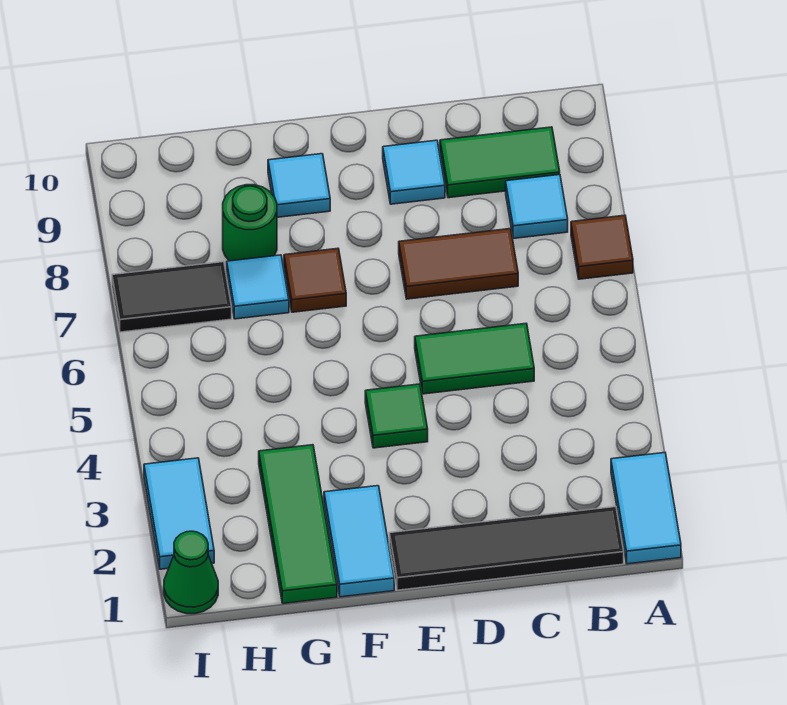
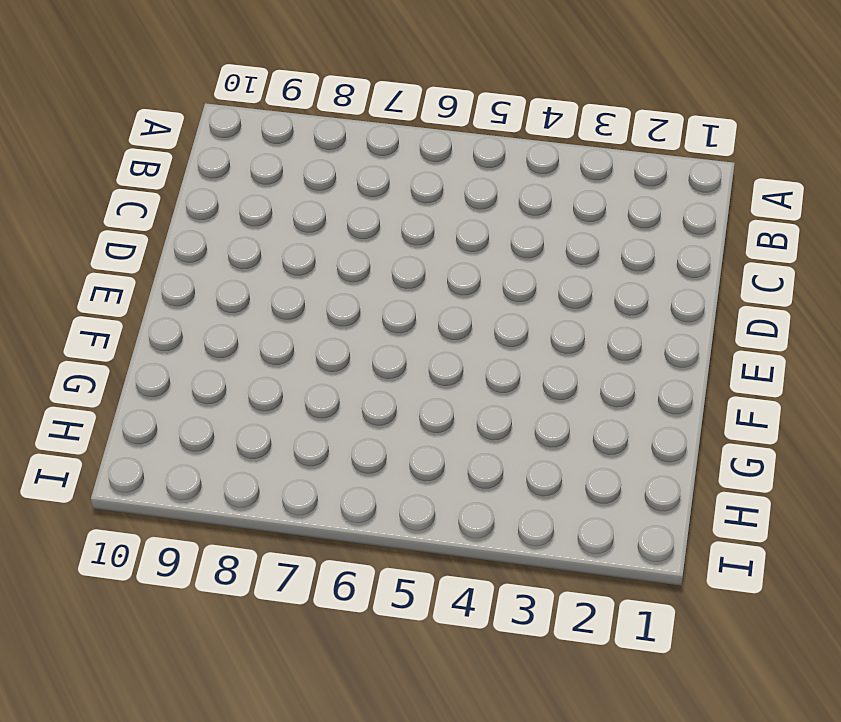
none -> cyan tile A1:A2 level 1
none -> brown tile A7 level 1
none -> black tile B1:E1 level 1

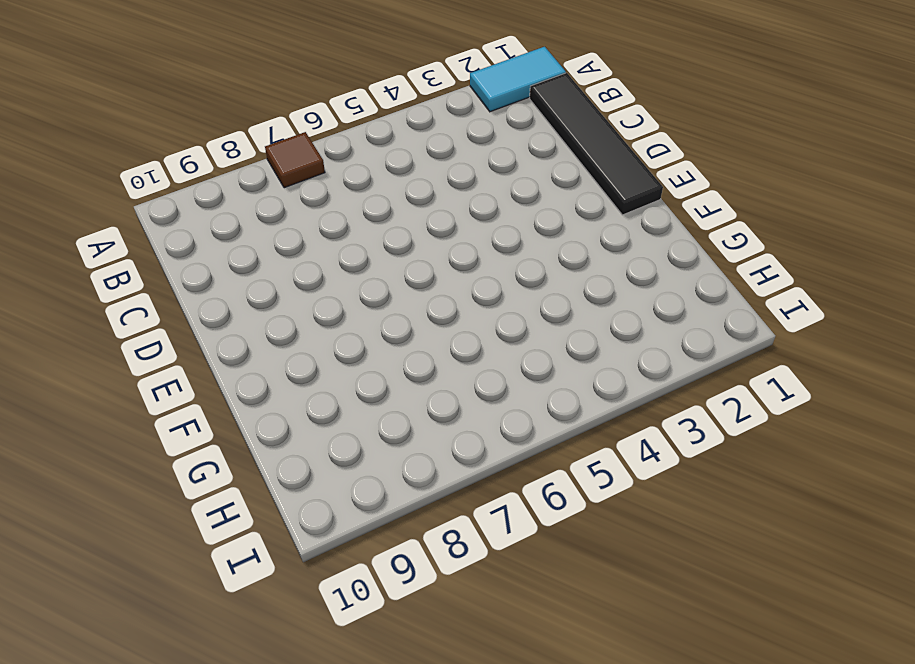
none -> cyan tile B8 level 1
none -> green tile B9:C9 level 1
none -> green tile C5:D5 level 1

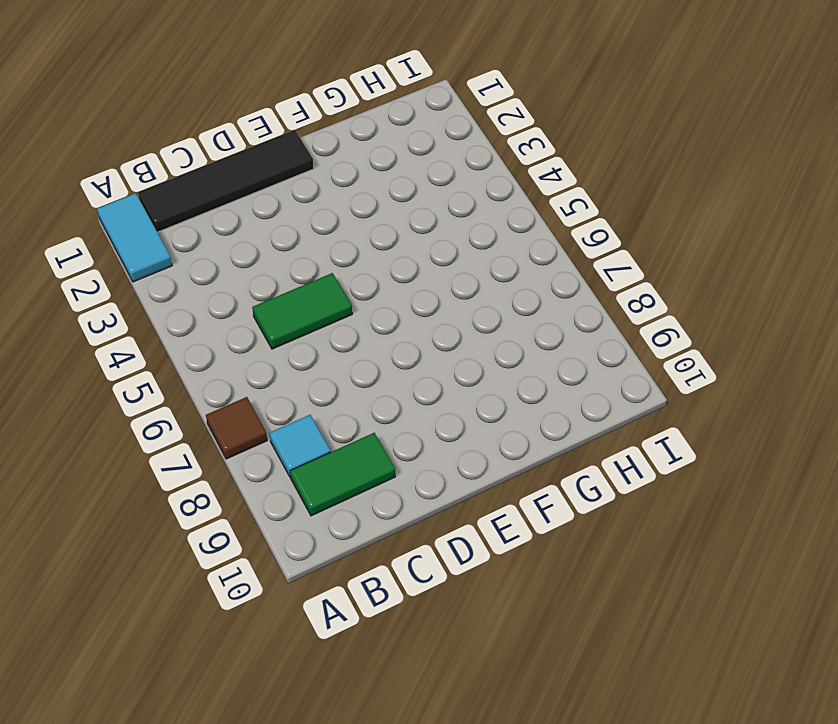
none -> brown tile C7:D7 level 1
none -> cyan tile D9 level 1
none -> green tile E4 level 1

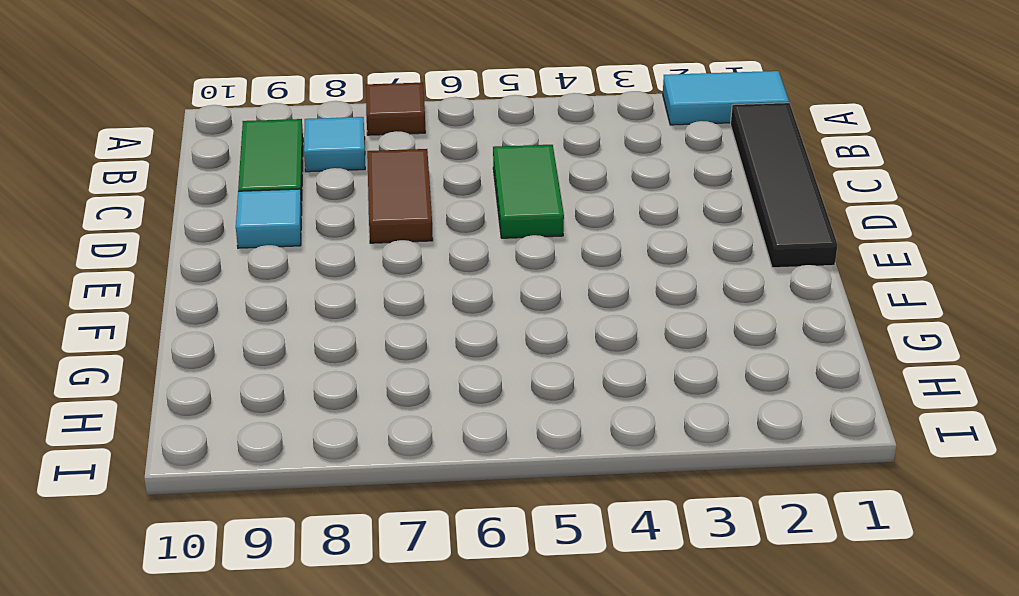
none -> green tile E4 level 1
none -> cyan tile F1:F2 level 1
none -> brown tile F7 level 1

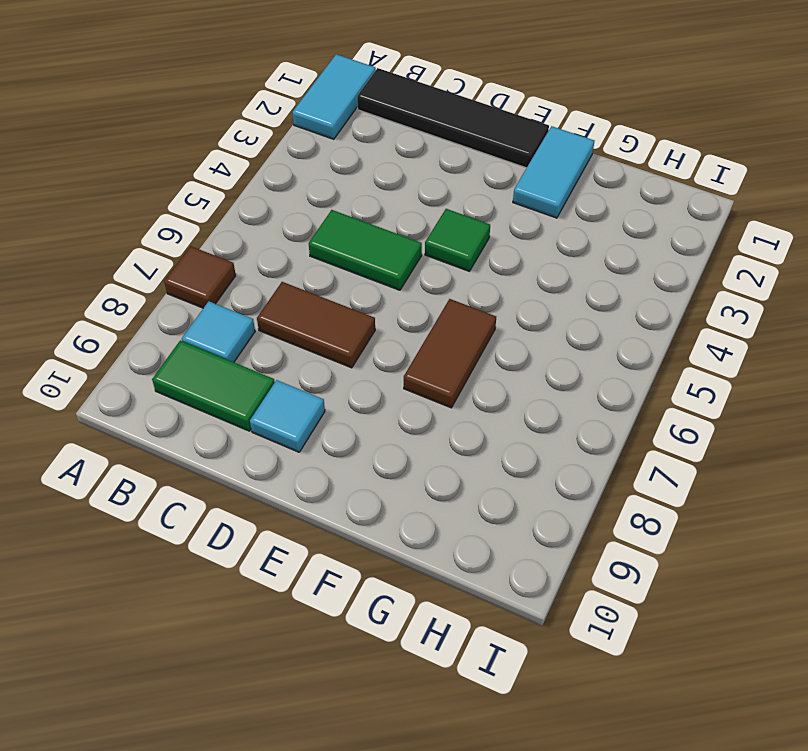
brown tile F6:F7 level 1 -> brown tile F7 level 1
none -> cyan tile F9 level 1
none -> green tile G1:G3 level 1
none -> cyan tile G7 level 1

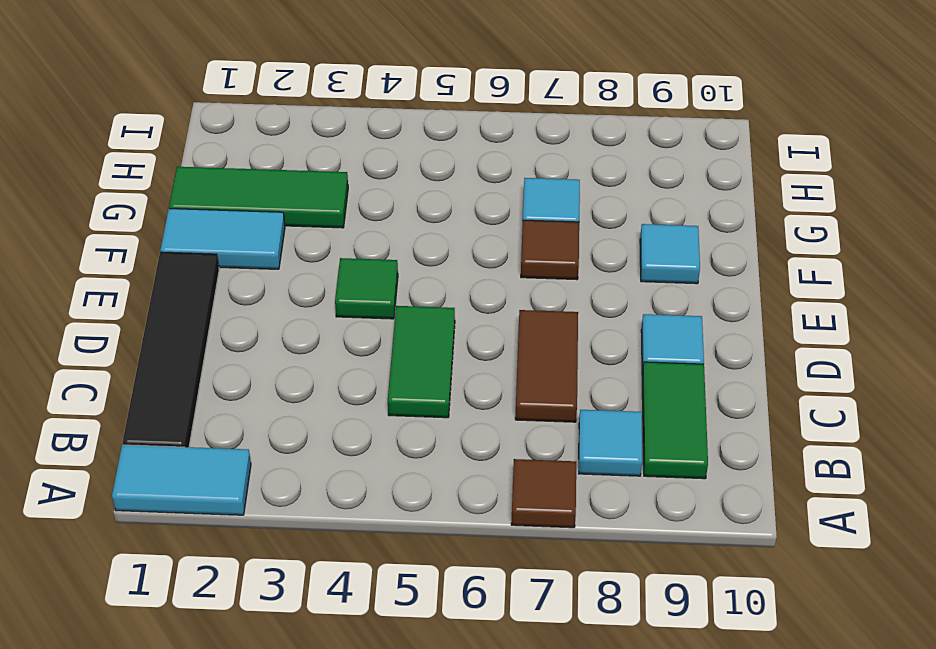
none -> green round brick G8 level 1
none -> black tile H7:I7 level 1
none -> green cone I1 level 1

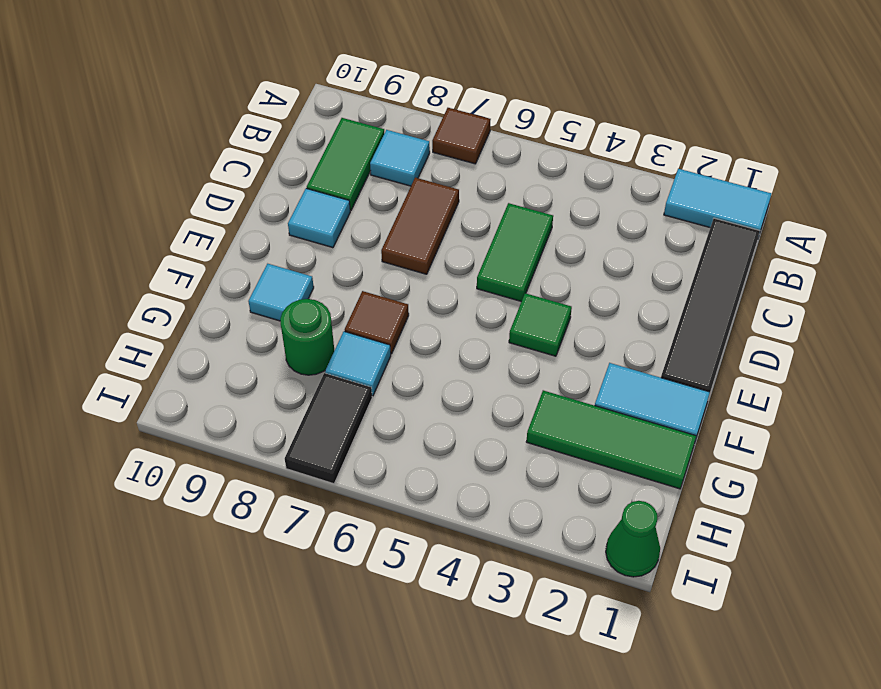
none -> cyan tile I2:I3 level 1

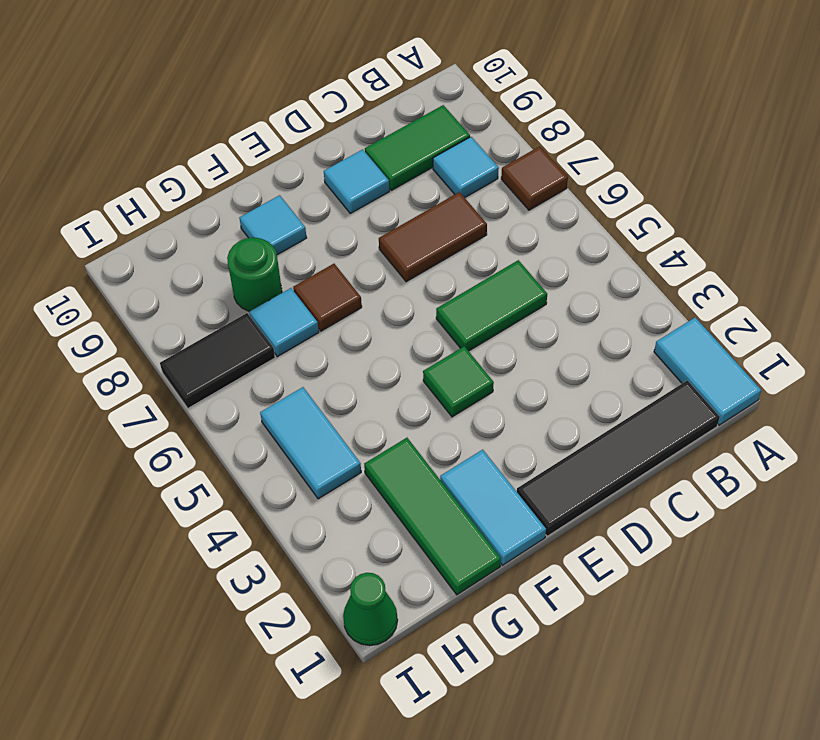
cyan tile H4:H5 level 1 -> cyan tile I2:I3 level 1

